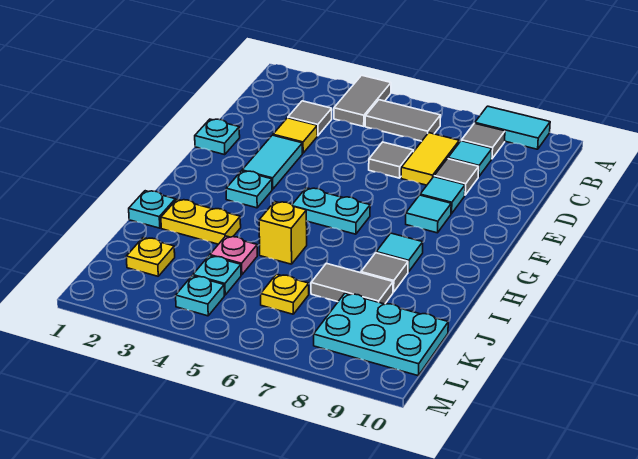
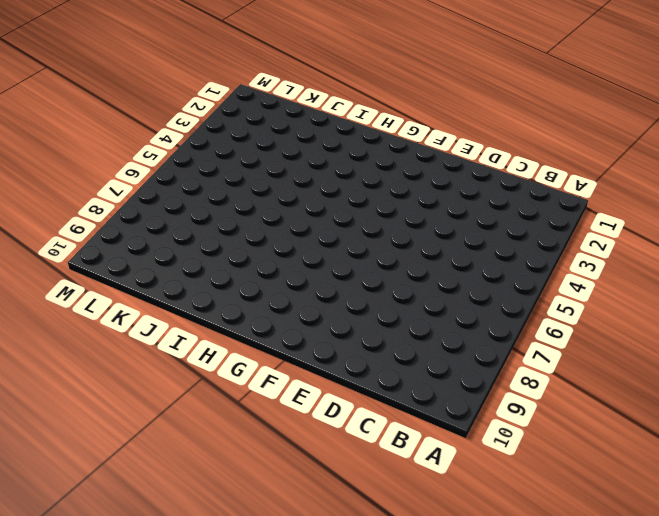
none -> grey tile A4:B4 level 1
none -> cyan tile A8:A9 level 1
none -> grey tile B5:B6 level 1

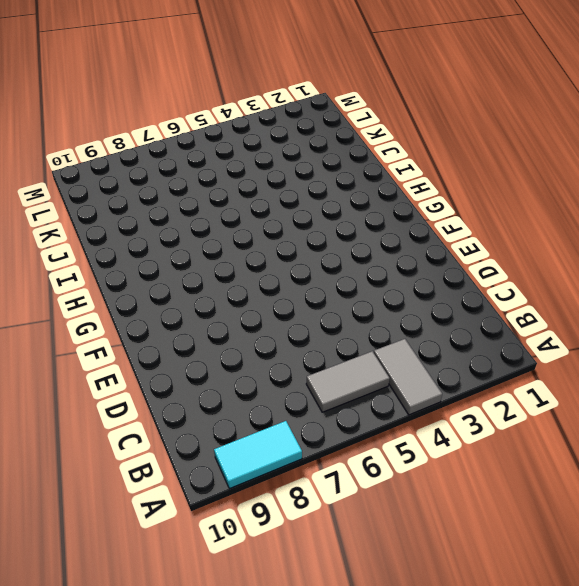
none -> grey tile B8 level 1
none -> grey tile C3 level 1
none -> yellow tile C7:D7 level 1

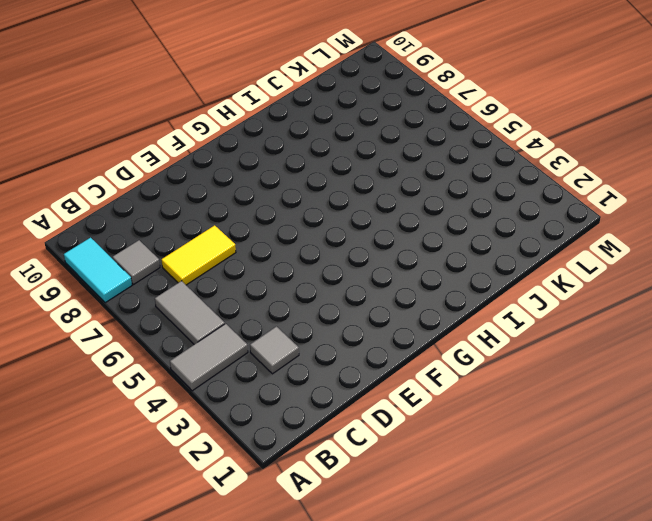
none -> cyan tile C8 level 1
none -> yellow tile D3 level 1
none -> grey tile D6 level 1

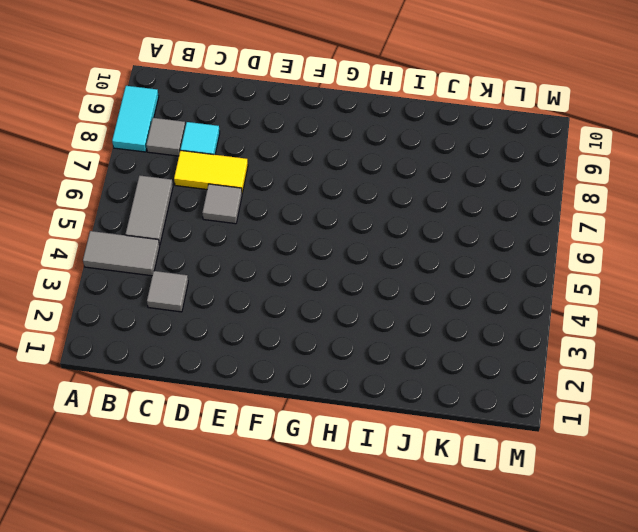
none -> yellow tile D3 level 1
none -> grey tile D8 level 1
none -> cyan plate E1 level 1

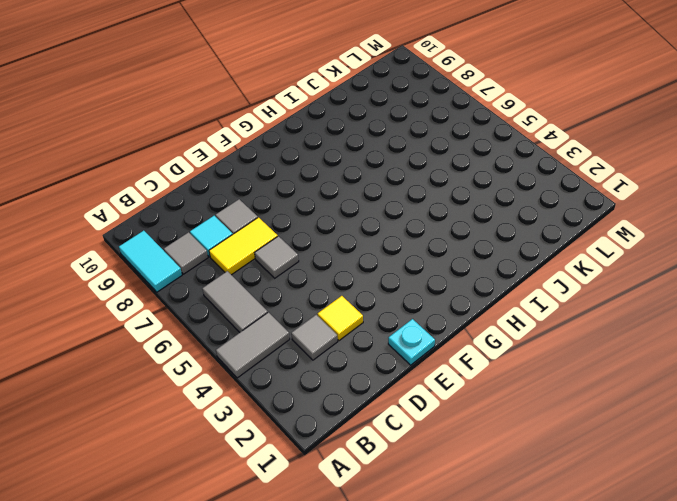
none -> cyan tile E3:F3 level 1
none -> cyan tile E8 level 1
none -> cyan tile F8 level 1

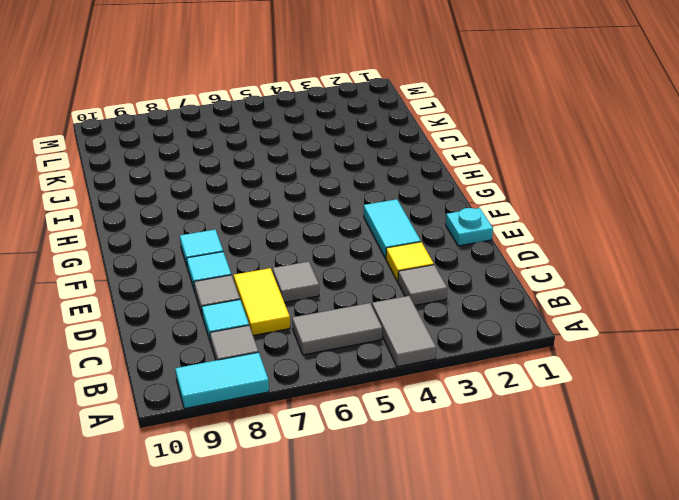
none -> cyan plate G3 level 1
none -> cyan plate G5:G6 level 1
none -> cyan tile H8 level 1

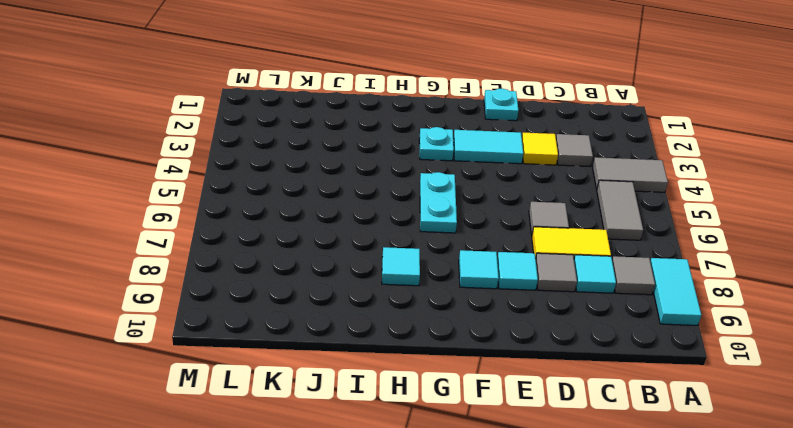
none -> cyan plate I1 level 1
none -> yellow plate I2:I3 level 1
none -> yellow brick I5 level 1

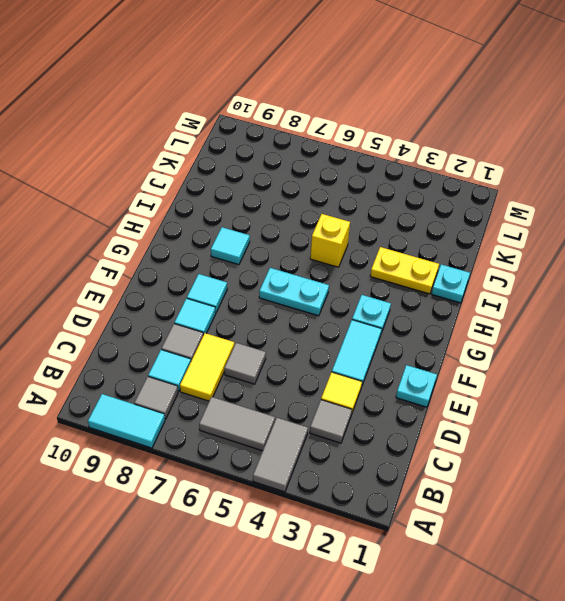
none -> grey tile I8 level 1
none -> pink plate J4 level 1
none -> grey tile J7:J8 level 1

